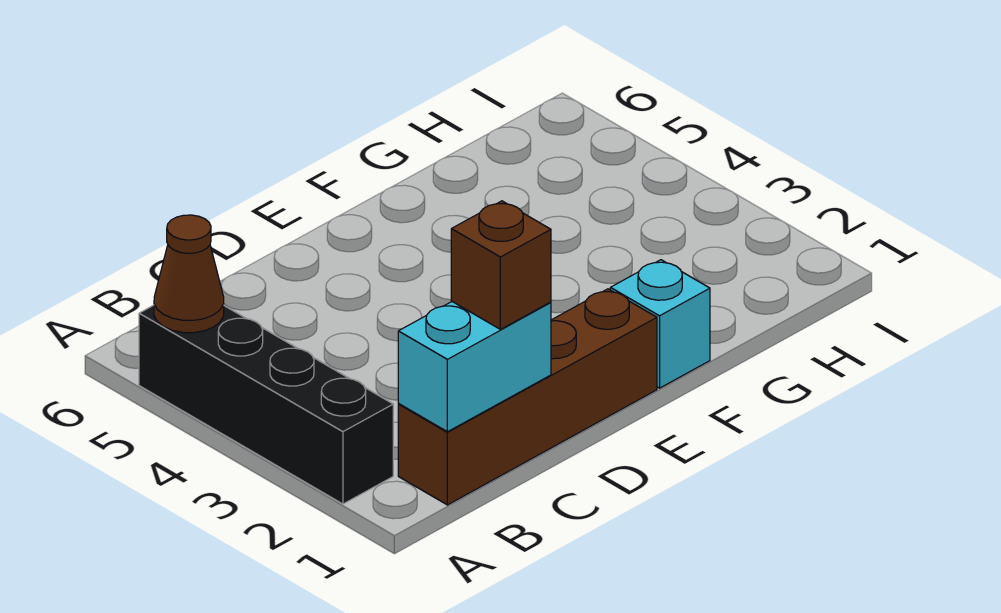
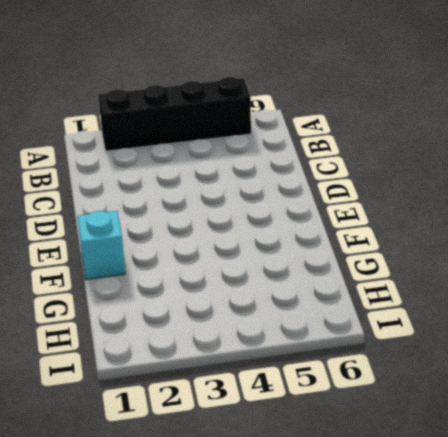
none -> brown brick B1:E1 level 1
none -> brown cone A5 level 2

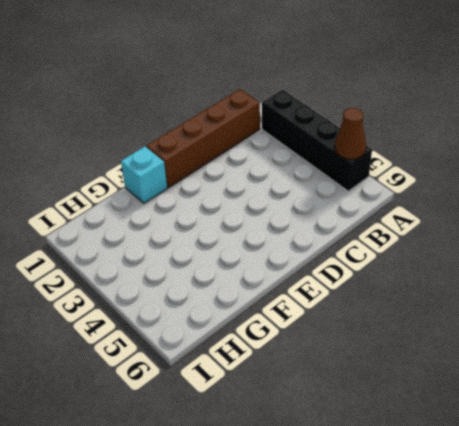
none -> cyan brick B1:C1 level 2
none -> brown brick C1 level 3

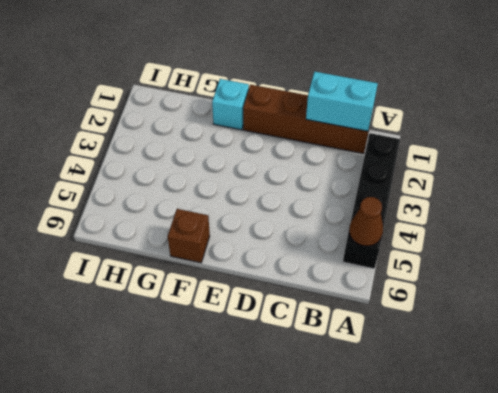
brown brick F6 level 1 -> brown brick C1 level 3

